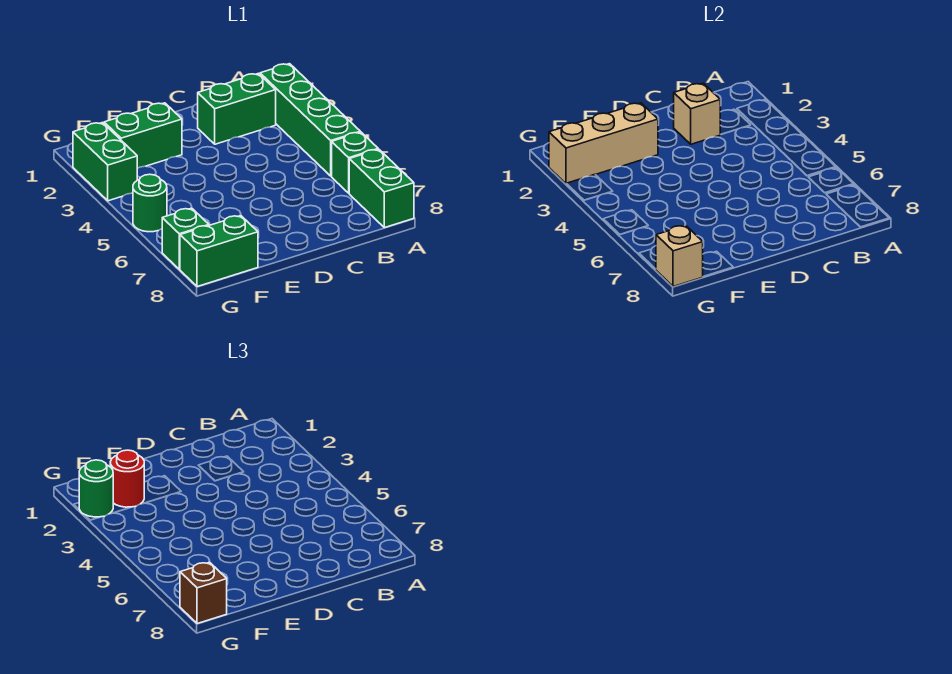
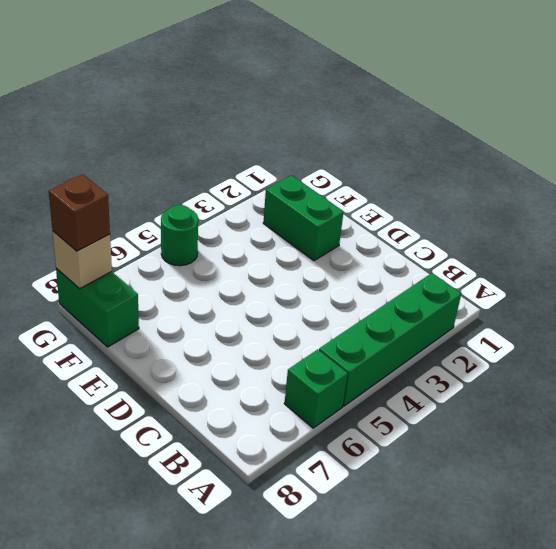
none -> green brick A7:A8 level 1
none -> green brick B2:C2 level 1
none -> green brick G2:G3 level 1

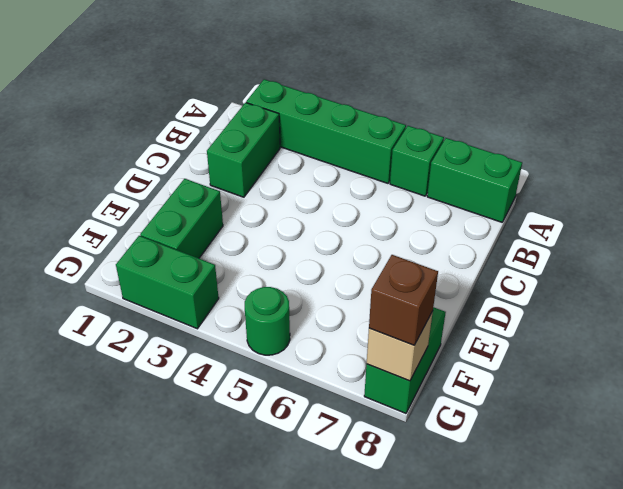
none -> green brick G7 level 1
none -> tan brick C2 level 2
none -> tan brick E2:G2 level 2

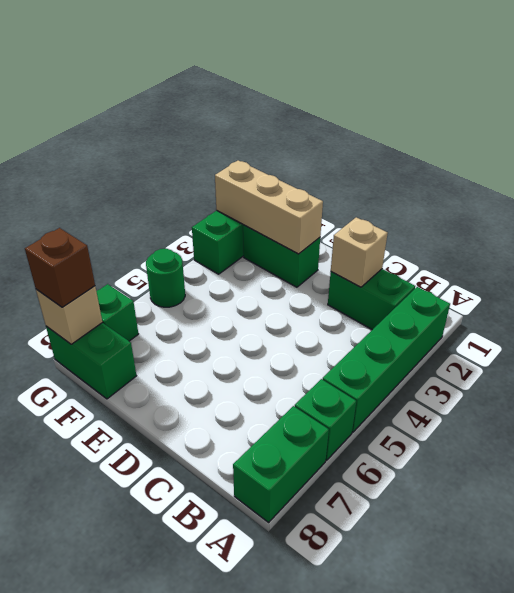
none -> red round brick F2 level 3
none -> green round brick G2 level 3

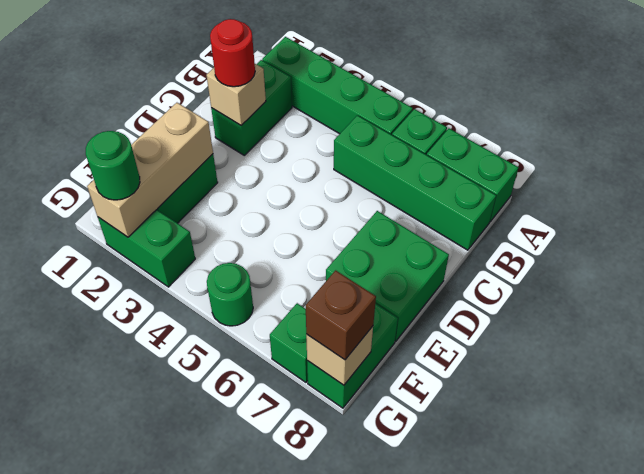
green brick B5:B8 level 1 -> none
red round brick C2 level 3 -> red round brick F2 level 3
green brick D7:E8 level 1 -> none

